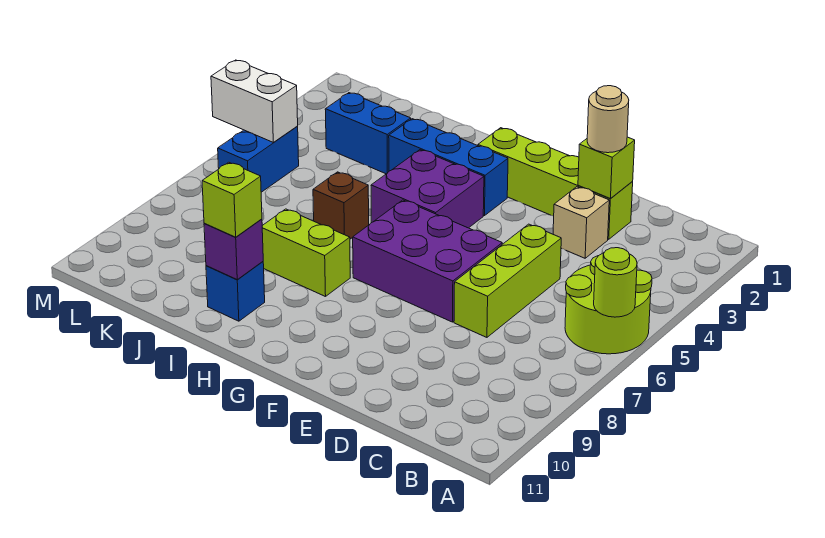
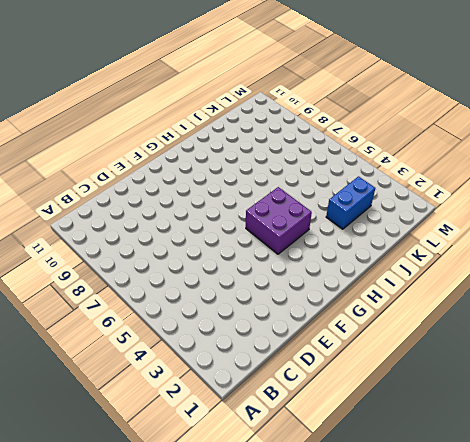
none -> lime round brick A5:B6 level 1
none -> lime brick D2:G2 level 1
none -> tan brick D3 level 1

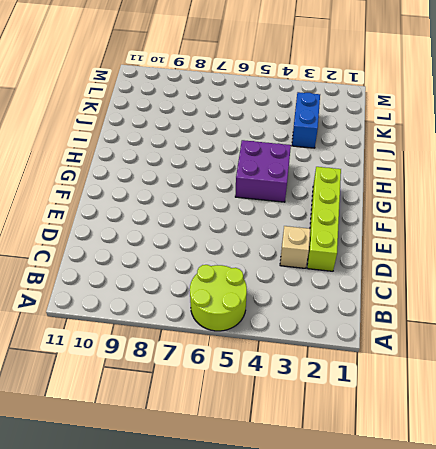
none -> lime brick D5:D7 level 1
none -> purple brick E6:G7 level 1
none -> blue brick G3:I3 level 1

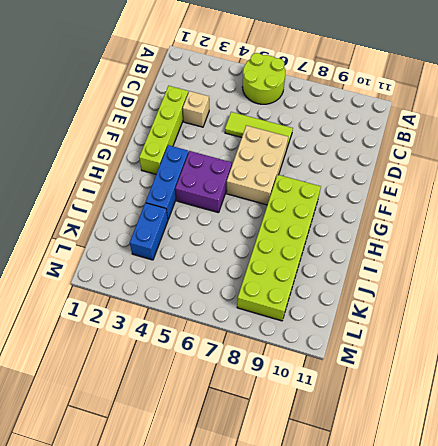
lime tile D5:D7 level 1 -> lime brick D5:D7 level 1
tan brick E6:G7 level 1 -> purple brick E6:G7 level 1
lime brick G8:L9 level 1 -> lime brick H8:I8 level 1
none -> brown brick I6 level 1
none -> blue brick I10 level 1
none -> blue brick L5:L6 level 1

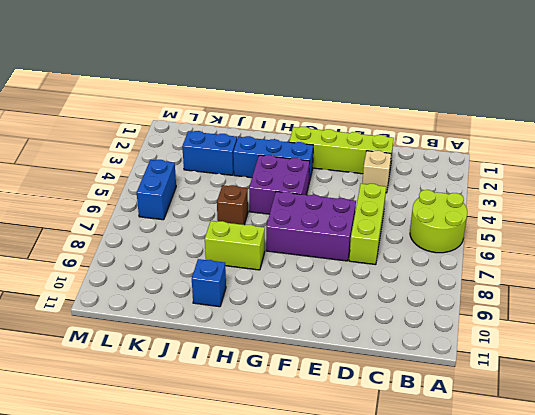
none -> lime round brick A6 level 2
none -> lime brick D2 level 2
none -> purple brick I10 level 2

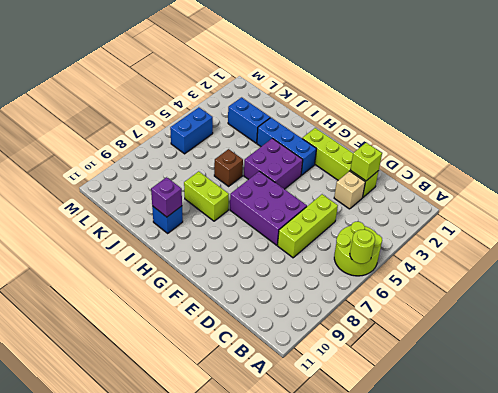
none -> white brick L5:M5 level 2
none -> tan round brick D2 level 3
none -> lime brick I10 level 3

